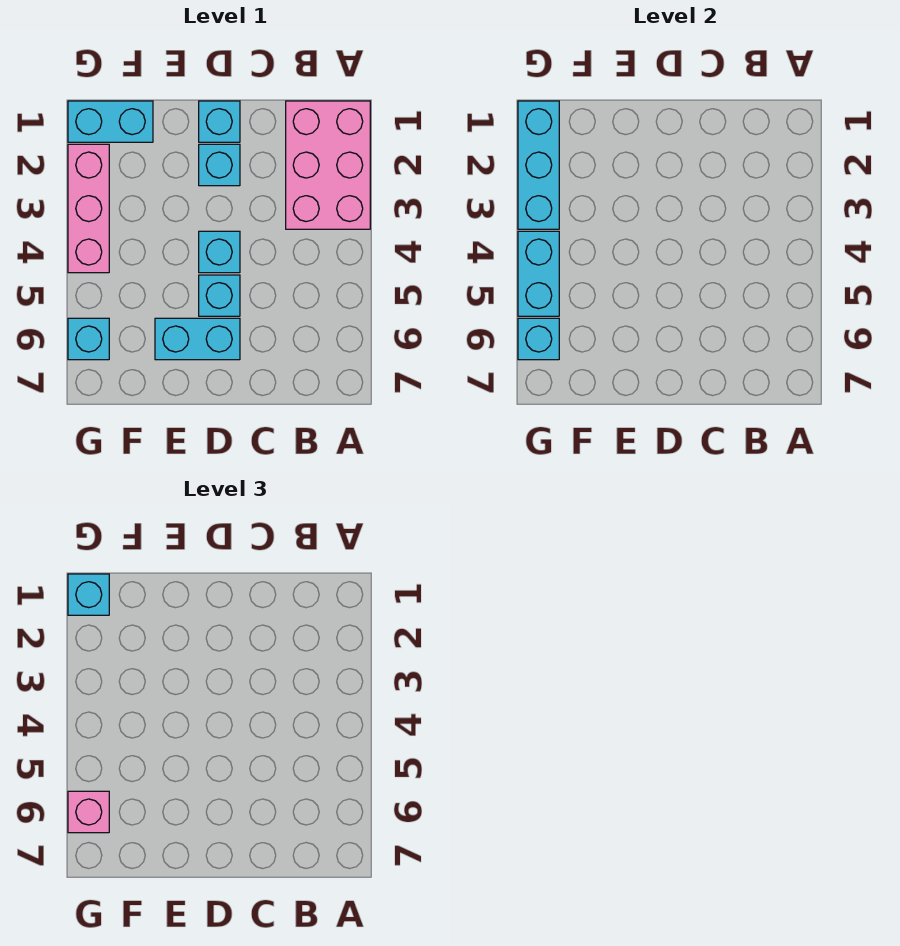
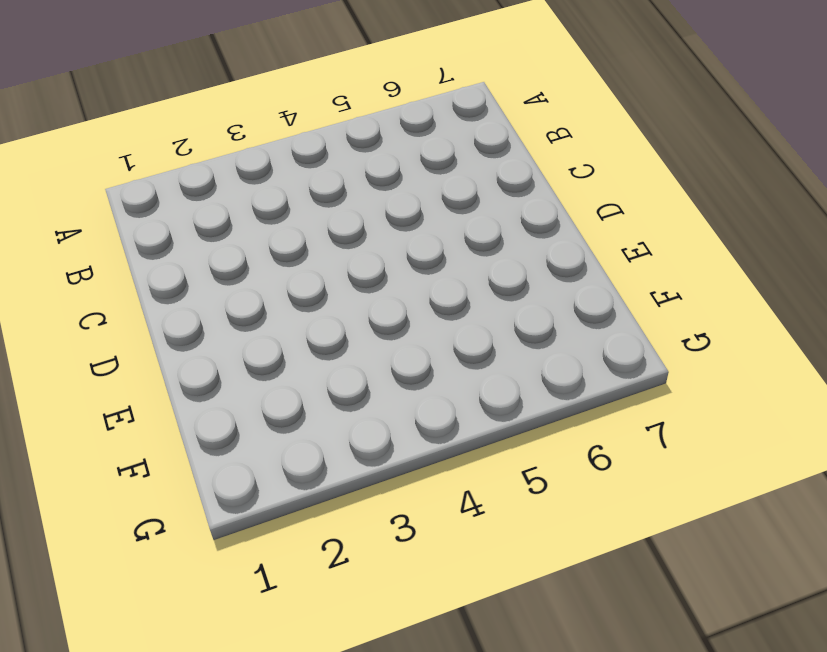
none -> pink brick A1:B3 level 1
none -> cyan brick D1 level 1
none -> cyan brick D2 level 1

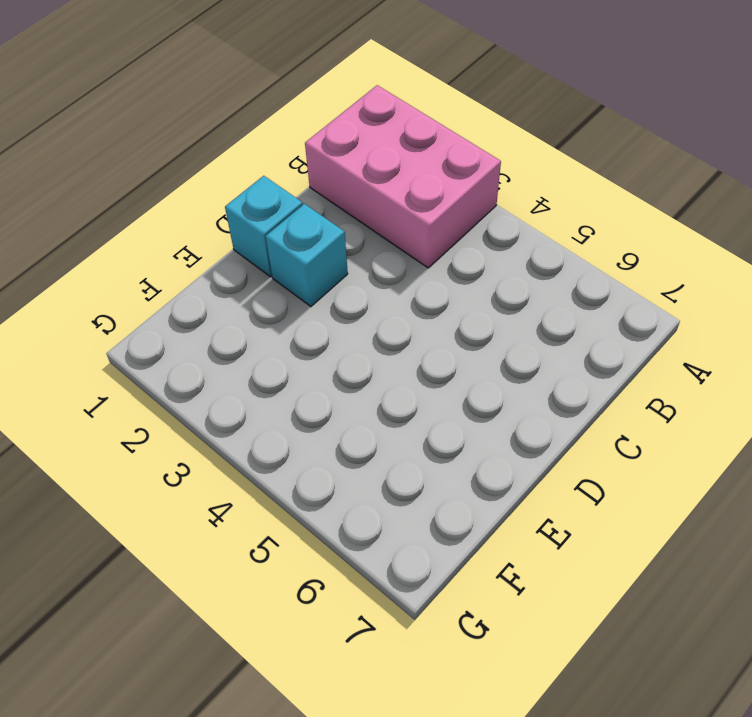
none -> cyan brick D4 level 1
none -> cyan brick D5 level 1
none -> cyan brick D6:E6 level 1

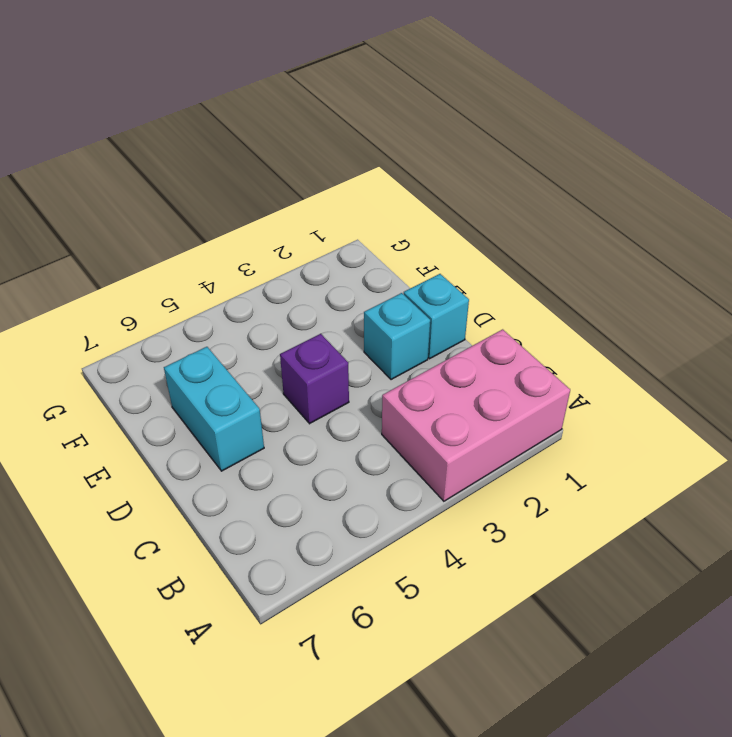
purple brick D4 level 1 -> cyan brick D4 level 1
none -> cyan brick D5 level 1
none -> cyan brick F1:G1 level 1
none -> pink brick G2:G4 level 1

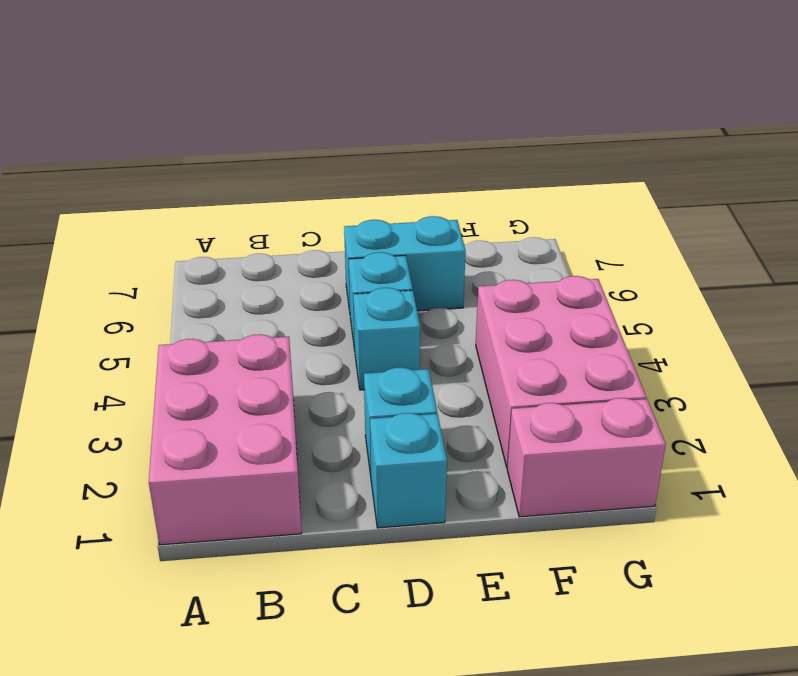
pink brick F1:G1 level 1 -> cyan brick F1:G1 level 1
pink brick F2:G4 level 1 -> pink brick G2:G4 level 1
none -> cyan brick G6 level 1
none -> cyan brick G1:G3 level 2
none -> cyan brick G4:G5 level 2

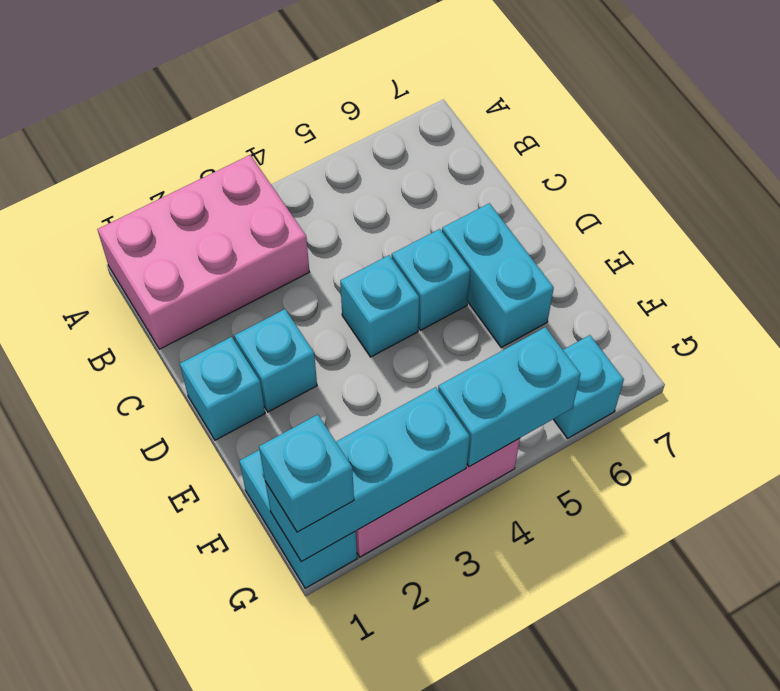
none -> cyan brick G6 level 2
none -> pink brick G6 level 3

